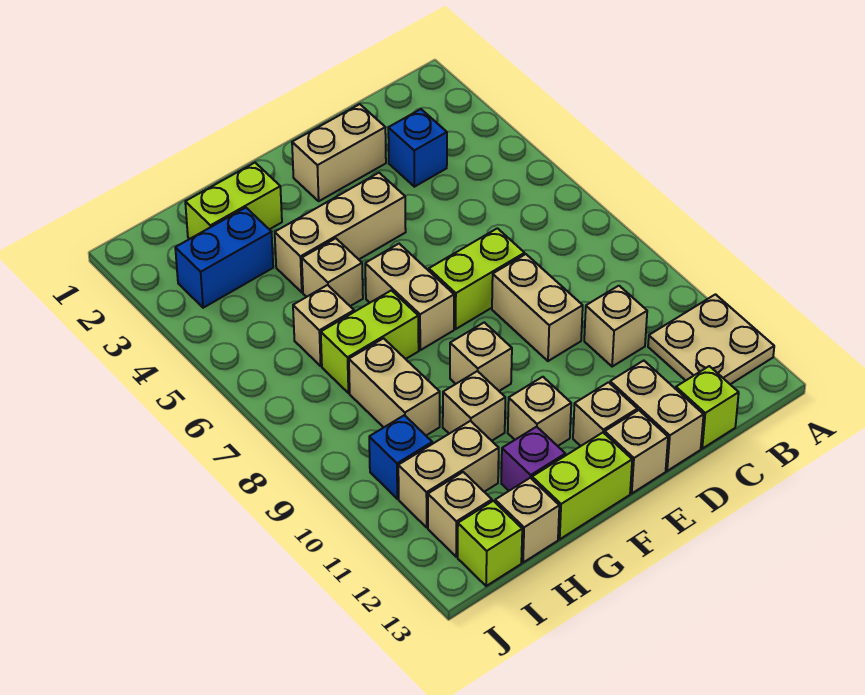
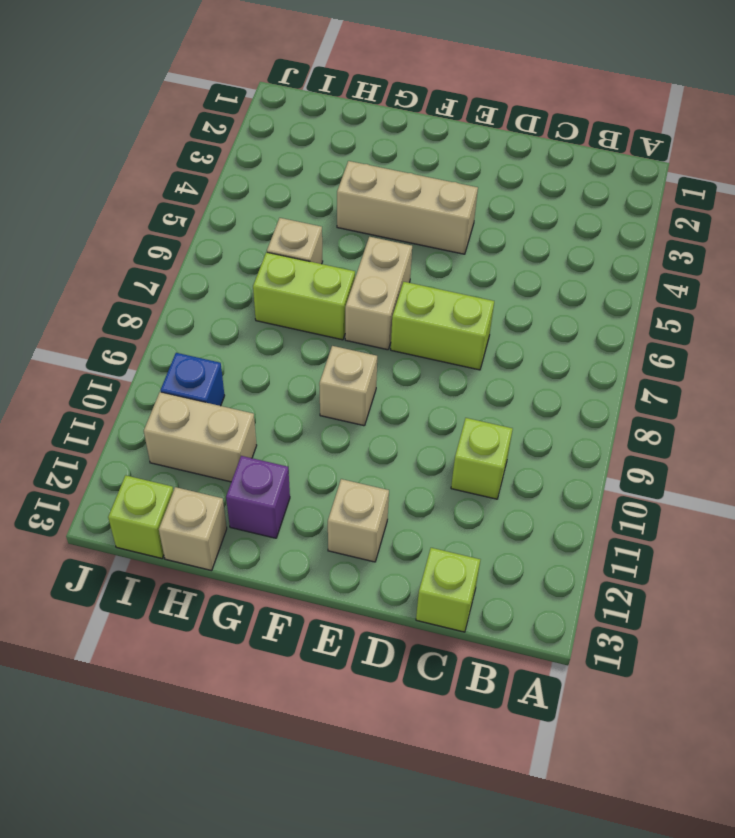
lime brick C10 level 1 -> tan brick C10 level 1
none -> tan plate A11:B12 level 1
none -> blue brick C3 level 1
none -> tan brick D2:E2 level 1

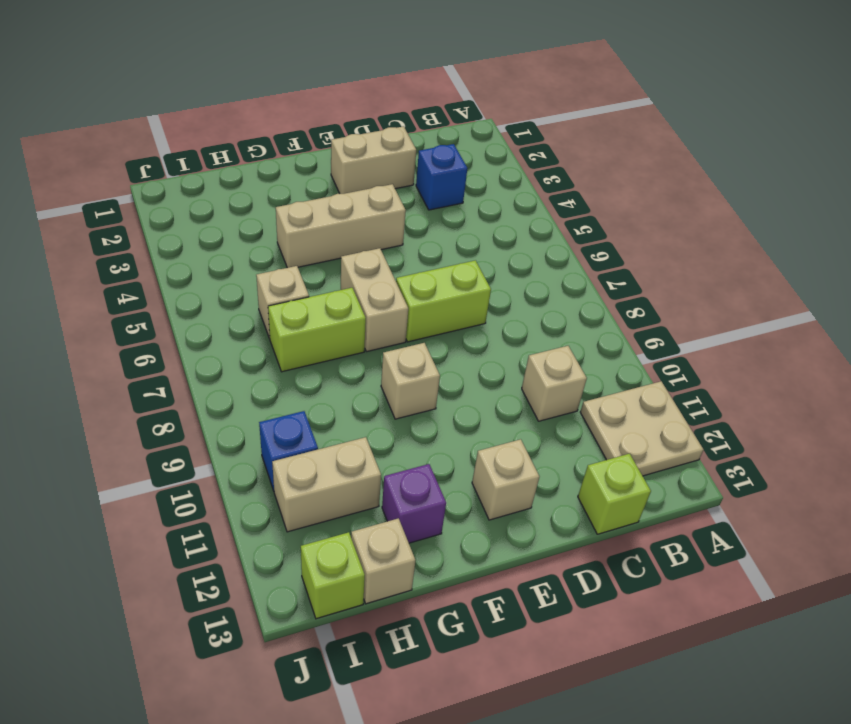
none -> tan brick D8:D9 level 1
none -> tan brick D12:D13 level 1
none -> tan brick E13 level 1

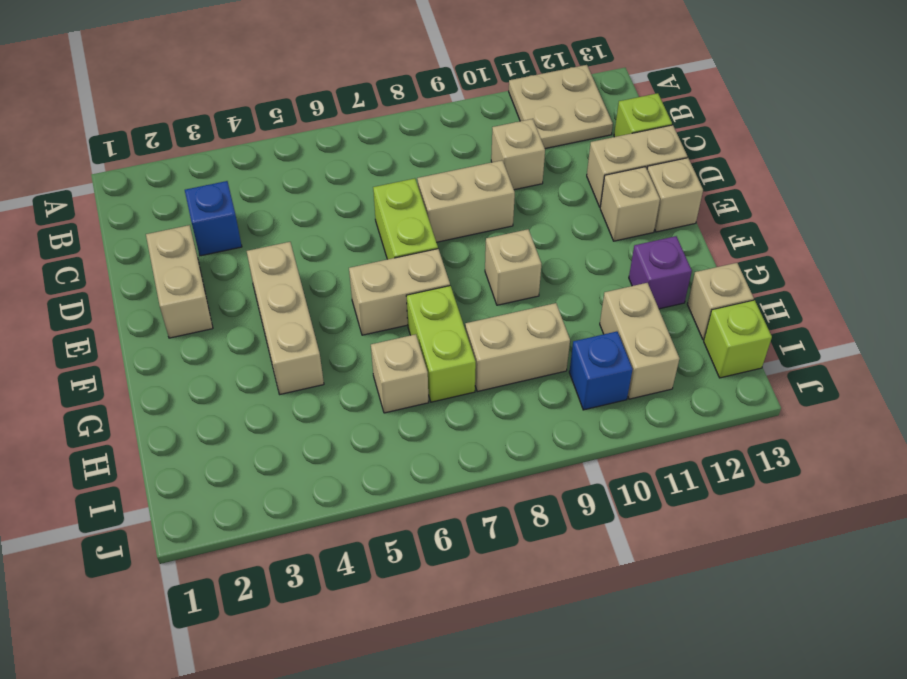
none -> tan brick F11 level 1
none -> lime brick F13:G13 level 1
none -> lime brick G2:H2 level 1

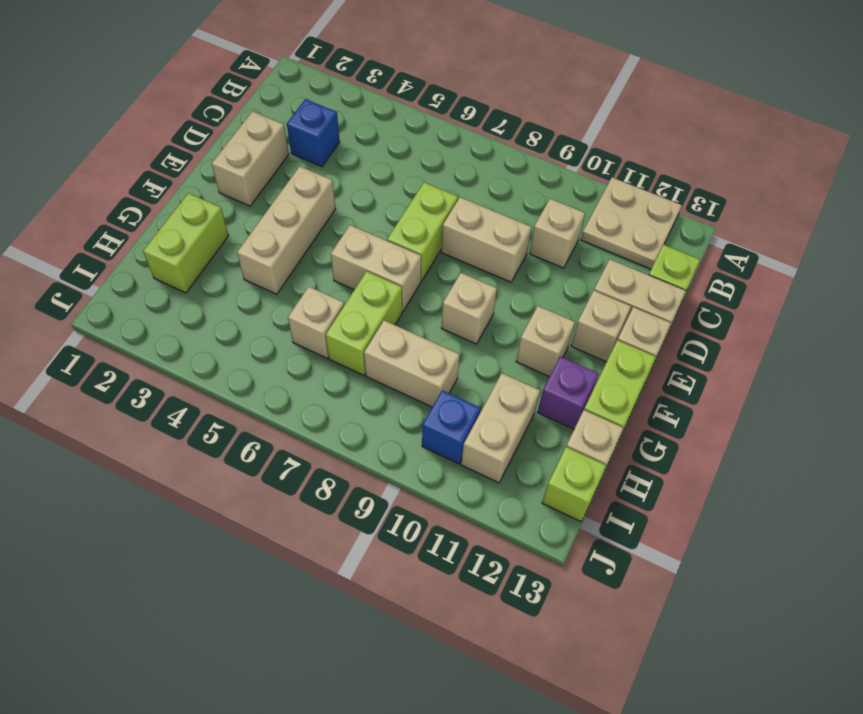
none -> tan brick G5 level 1
none -> tan brick G10 level 1
none -> blue brick H3:I3 level 1

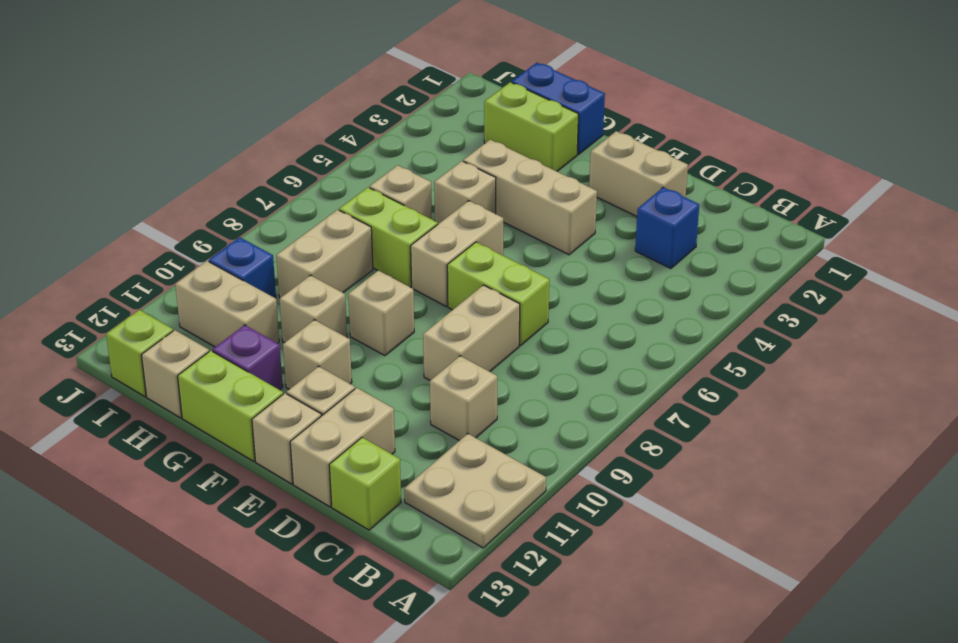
blue brick G1:H1 level 1 -> blue brick H3:I3 level 1
none -> tan brick I12 level 1

